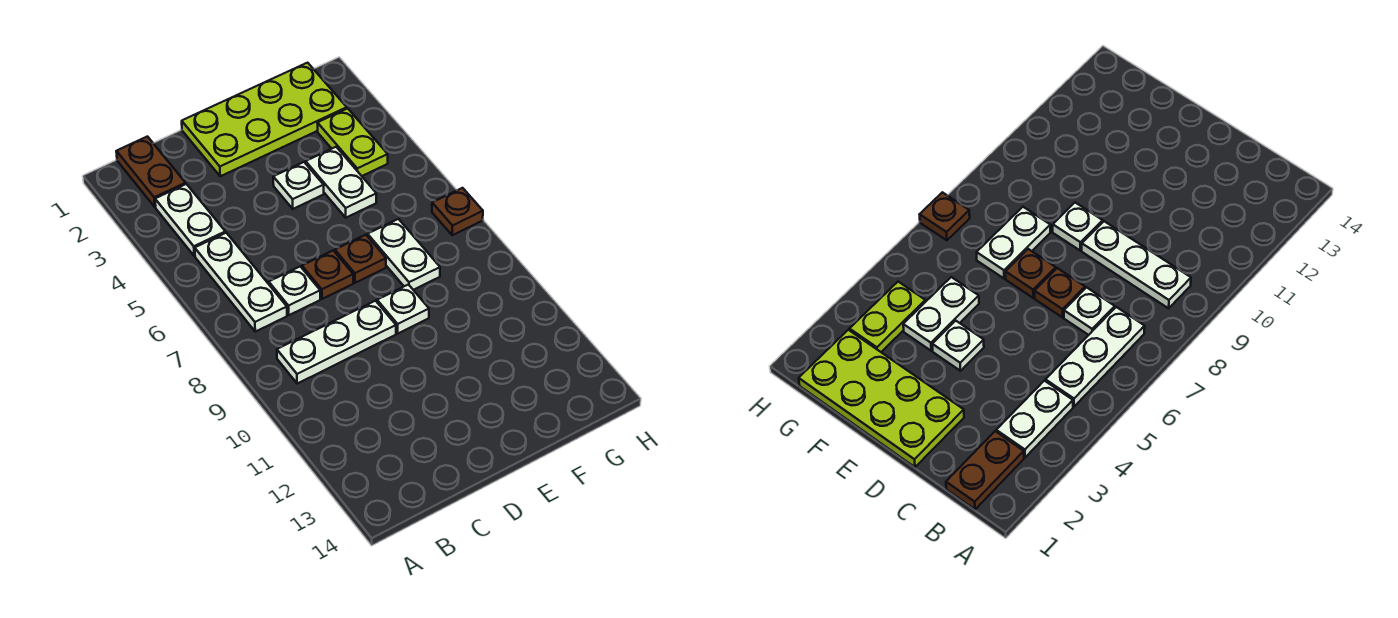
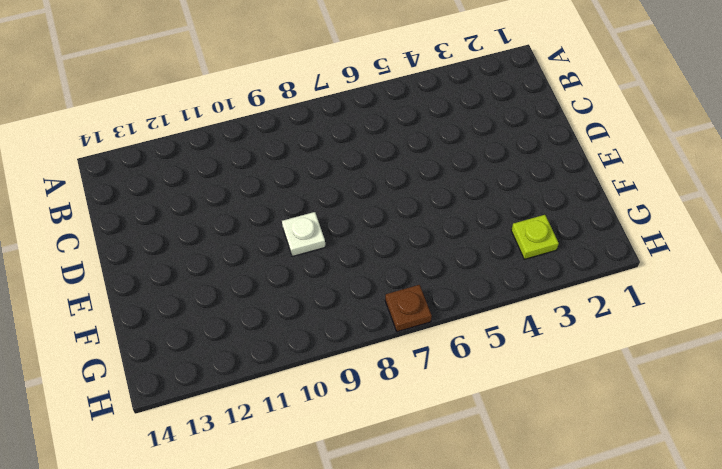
lime plate G3 level 1 -> lime plate G3:G4 level 1
none -> brown plate B1:B2 level 1
none -> white plate B3:B4 level 1
none -> white plate B5:B7 level 1

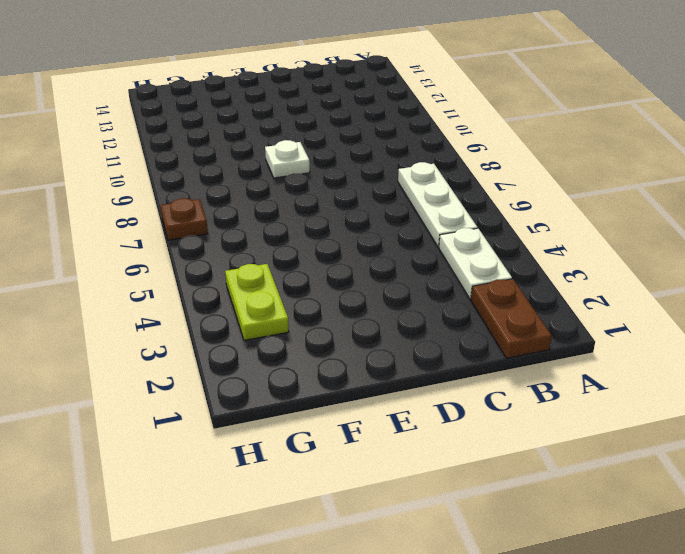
none -> white plate B9:D9 level 1
none -> white plate C7 level 1
none -> lime plate D1:G2 level 1

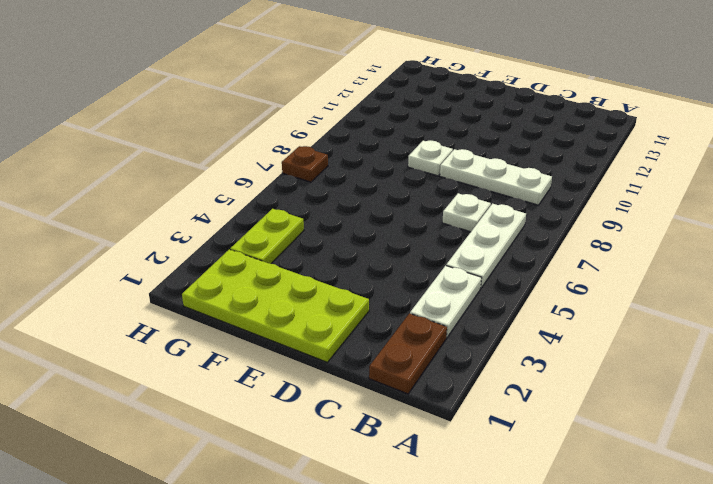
none -> brown plate D7 level 1
none -> white plate E4 level 1
none -> brown plate E7 level 1

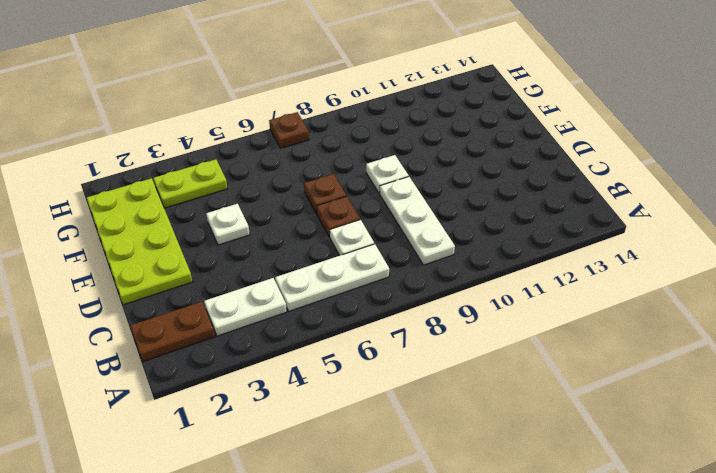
none -> white plate F4:F5 level 1
none -> white plate F7:F8 level 1

